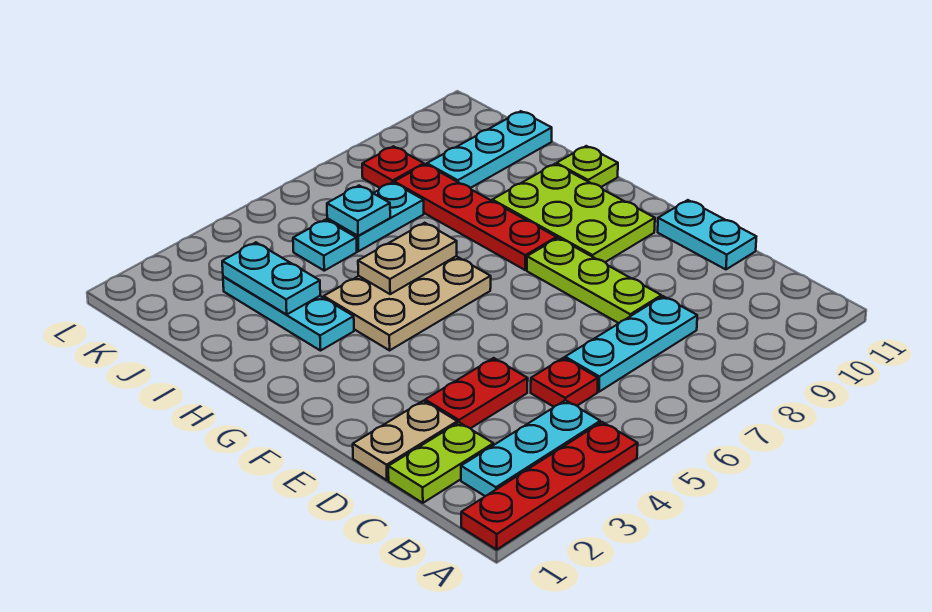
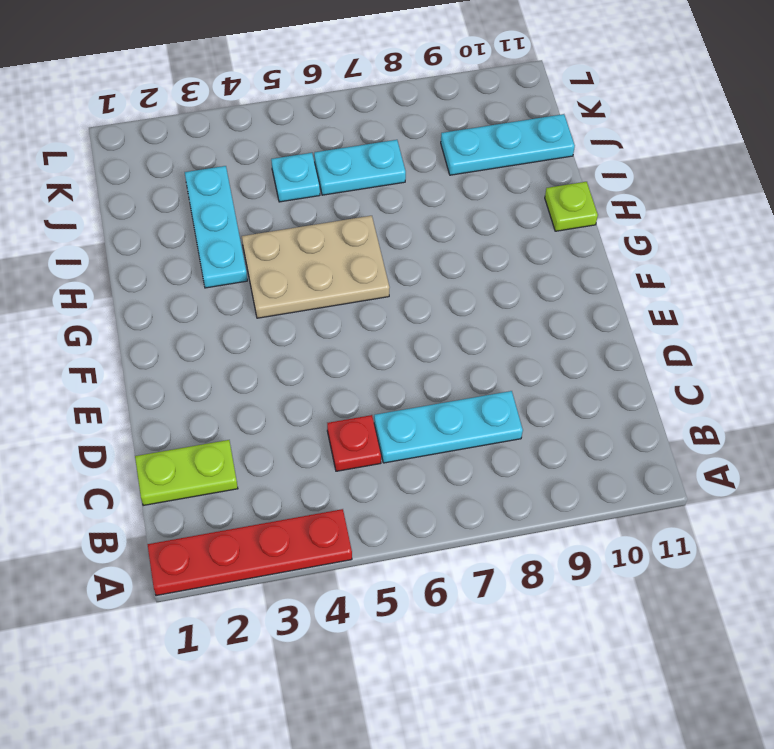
none -> cyan plate B2:B4 level 1
none -> tan plate D1:D2 level 1
none -> red plate D3:D4 level 1

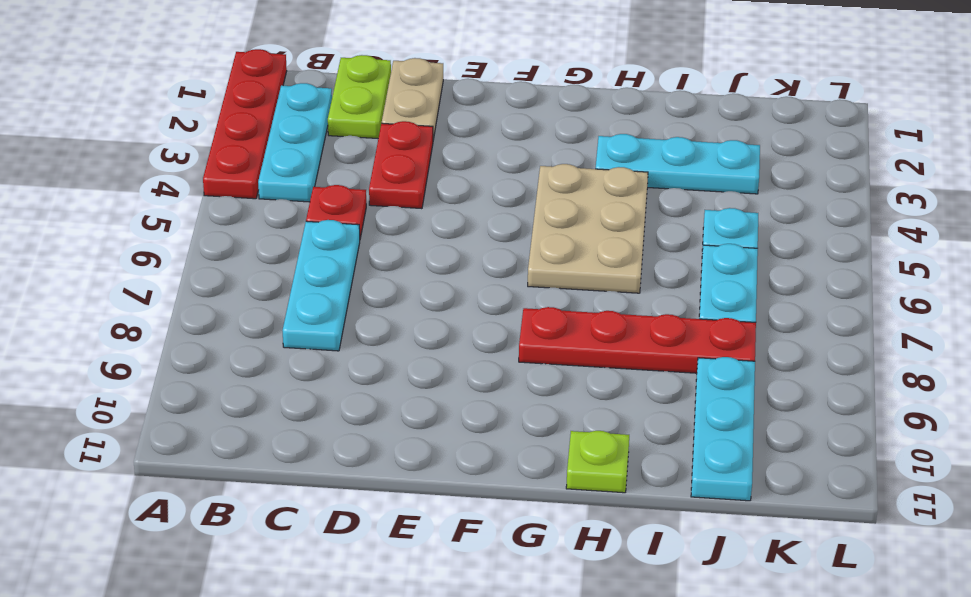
none -> lime plate D8:F8 level 1
none -> cyan plate D11:E11 level 1
none -> lime plate F9:H10 level 1

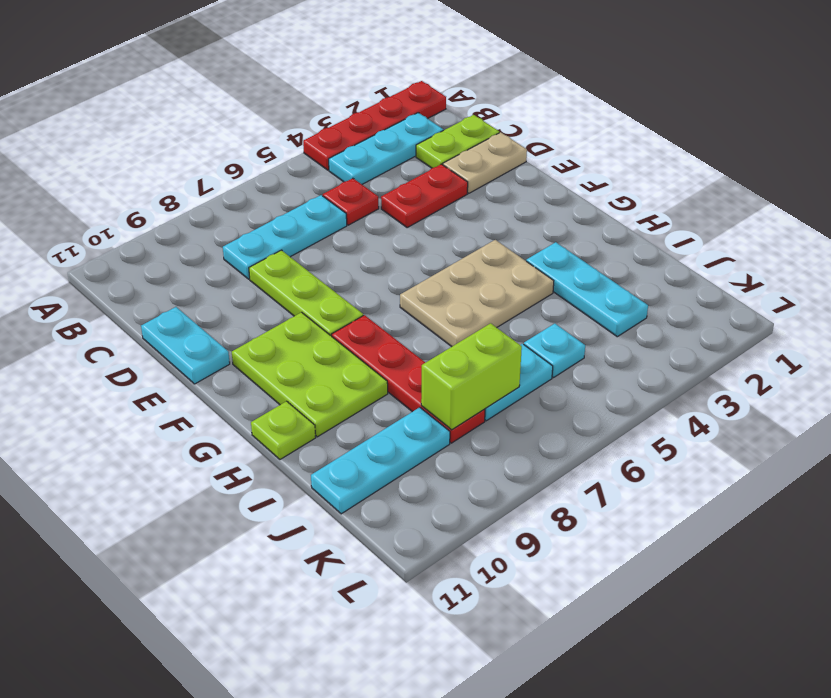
lime brick J7:J8 level 2 -> none
none -> red plate K8 level 1
none -> tan plate H5:H6 level 2
none -> cyan plate I3:J3 level 2

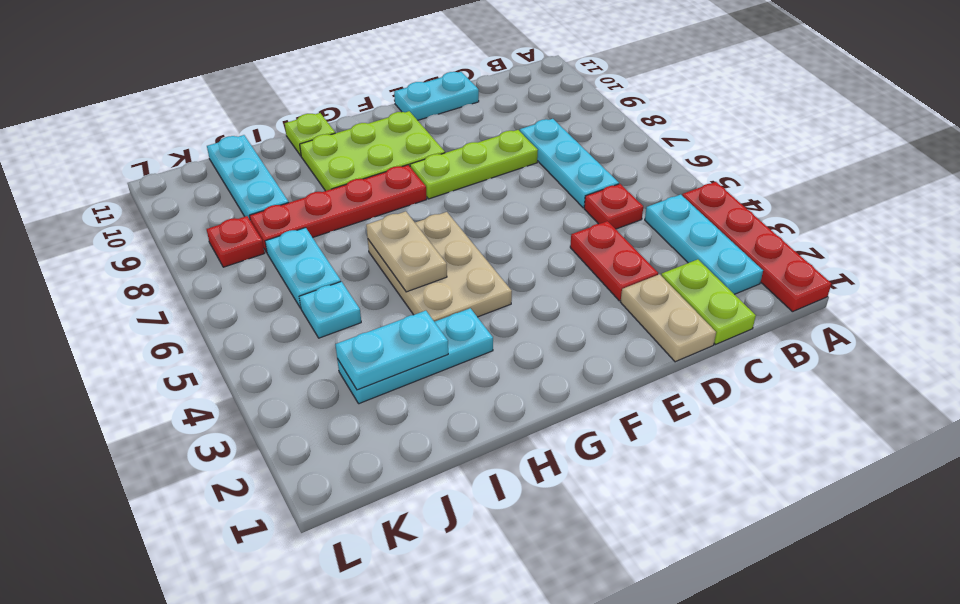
none -> cyan plate J6 level 2

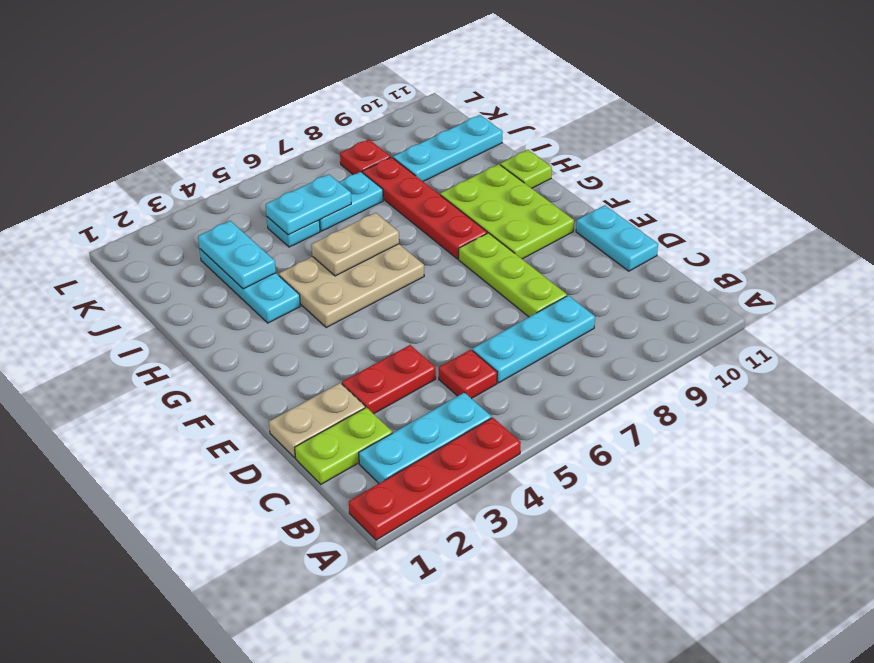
cyan plate J5:J6 level 2 -> cyan plate J6 level 2

